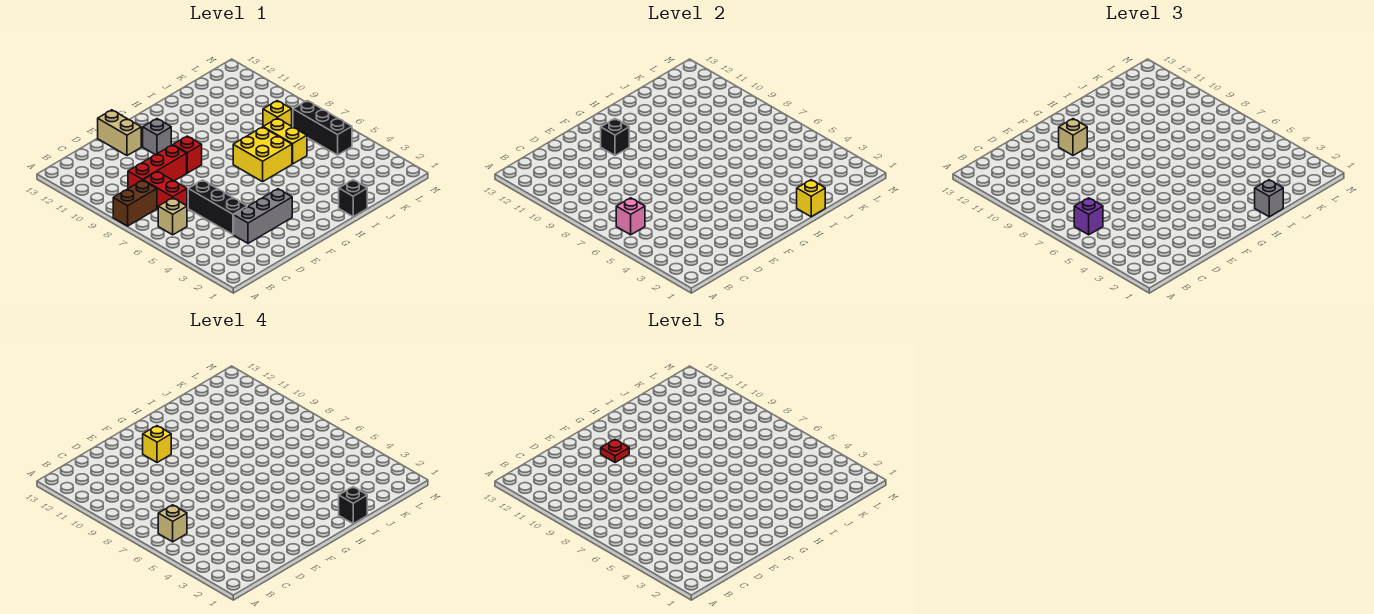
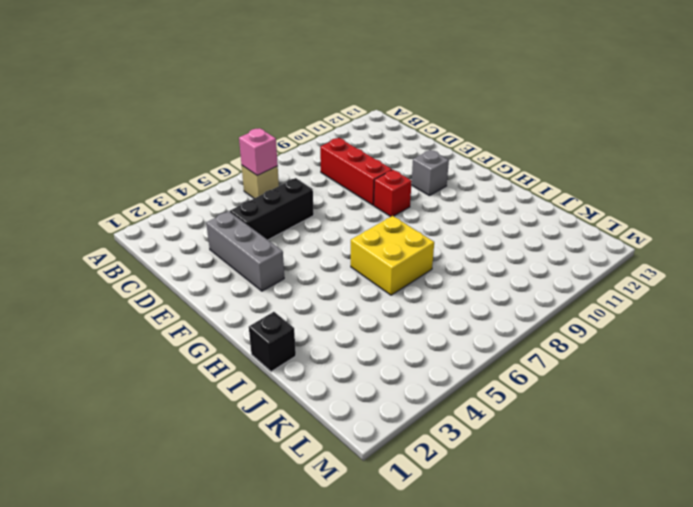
none -> brown brick A8:B8 level 1
none -> red brick C7:C8 level 1
none -> tan brick E12:E13 level 1

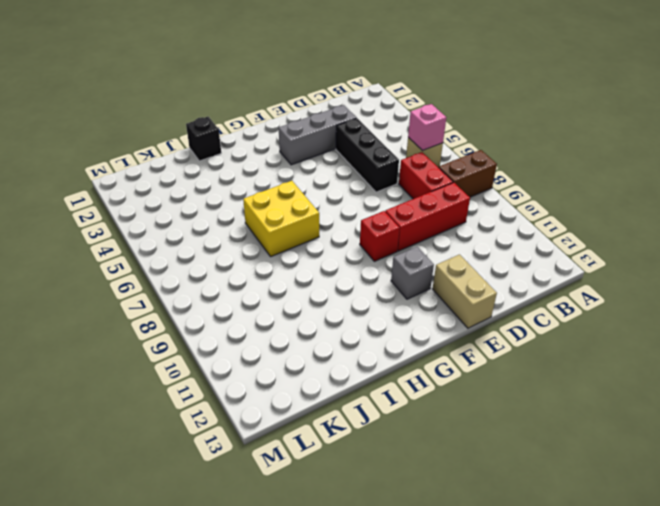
none -> yellow brick J6:J7 level 1
none -> yellow brick K8 level 1
none -> black brick L5:L7 level 1

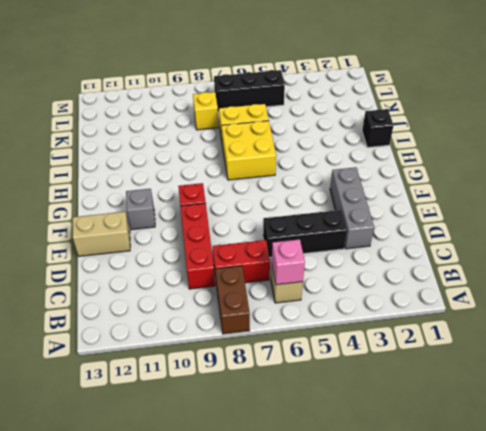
none -> black brick F11 level 2
none -> yellow brick I1 level 2
none -> purple brick B6 level 3

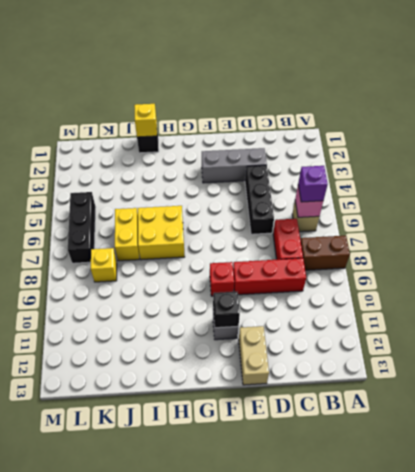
none -> tan brick F11 level 3
none -> grey brick I1 level 3
none -> tan brick B6 level 4

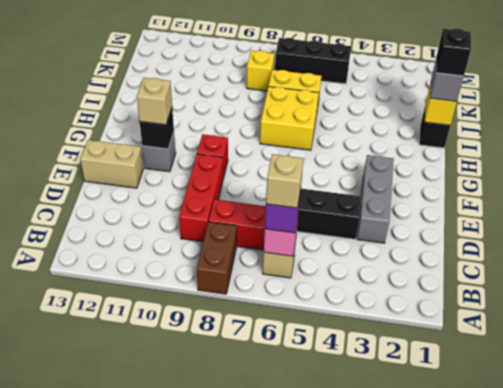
none -> yellow brick F11 level 4
none -> red plate F11 level 5

